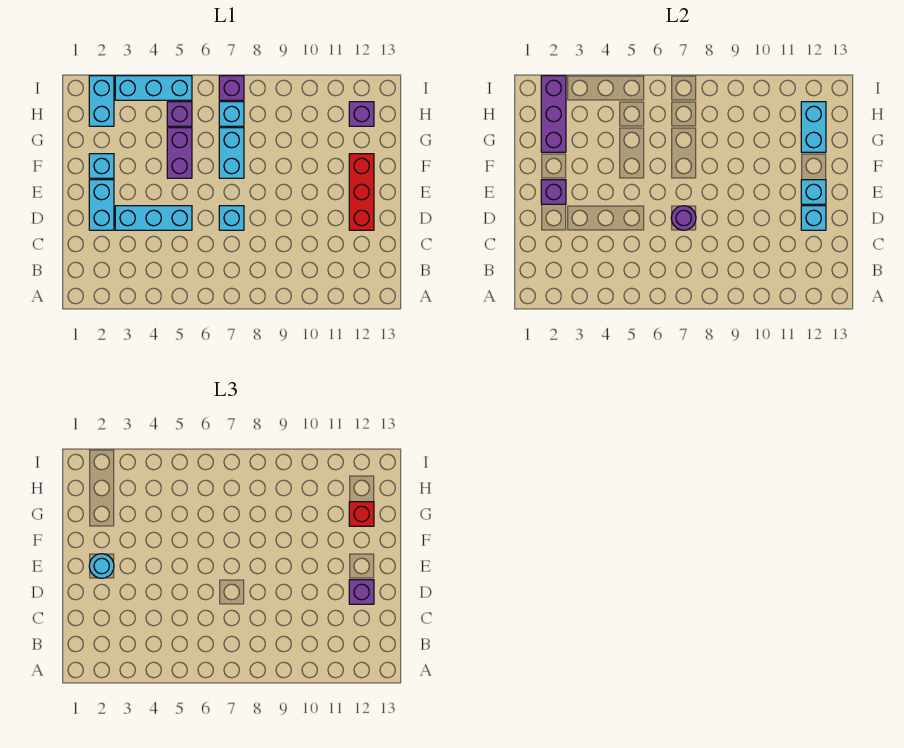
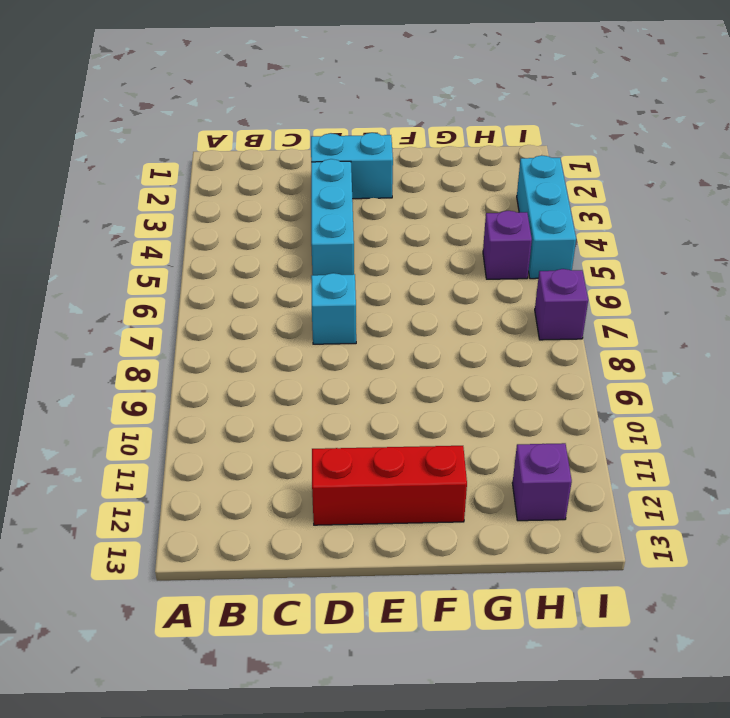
none -> cyan brick F2 level 1
none -> purple brick F5:G5 level 1
none -> cyan brick F7:G7 level 1

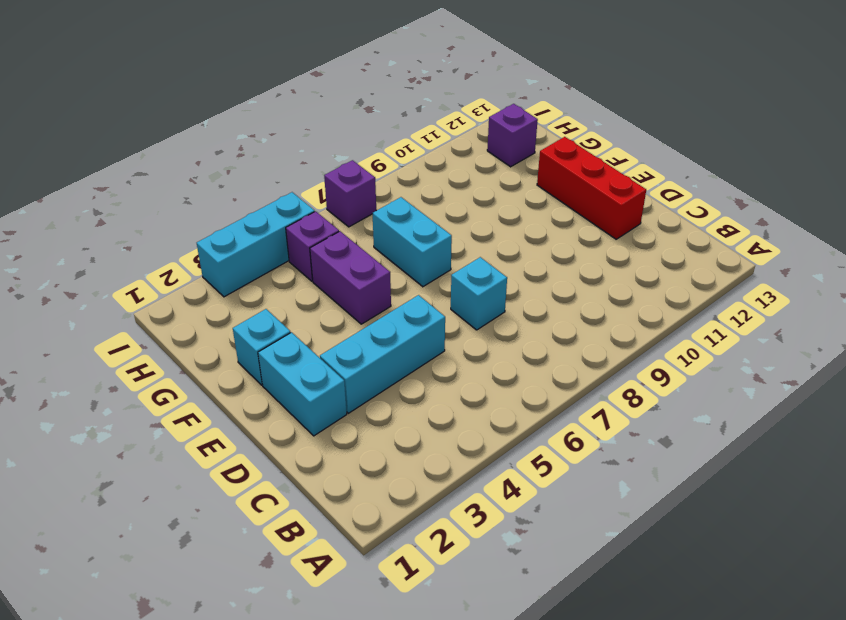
none -> cyan brick H2:I2 level 1
none -> cyan brick H7 level 1
none -> purple round brick D7 level 2

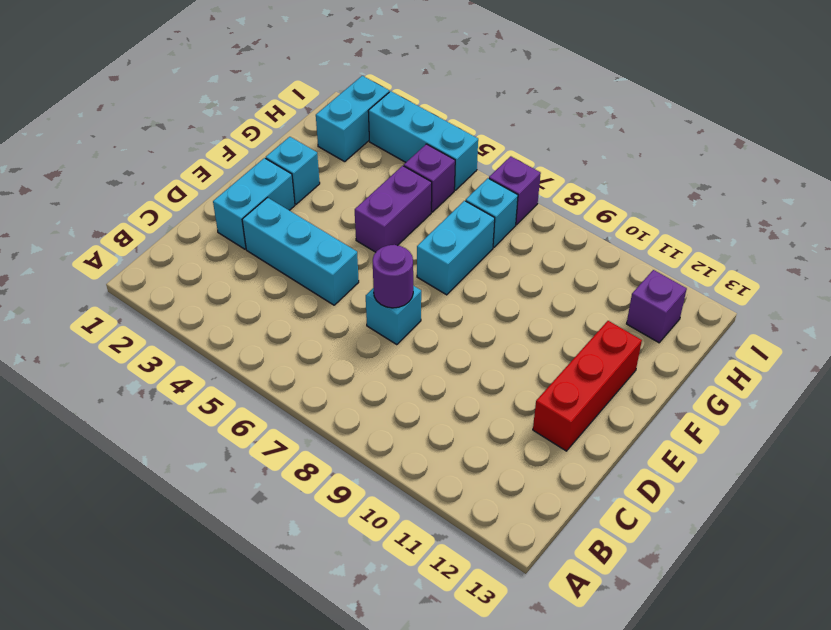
none -> cyan brick D12 level 2
none -> purple brick E2 level 2
none -> cyan brick E12 level 2

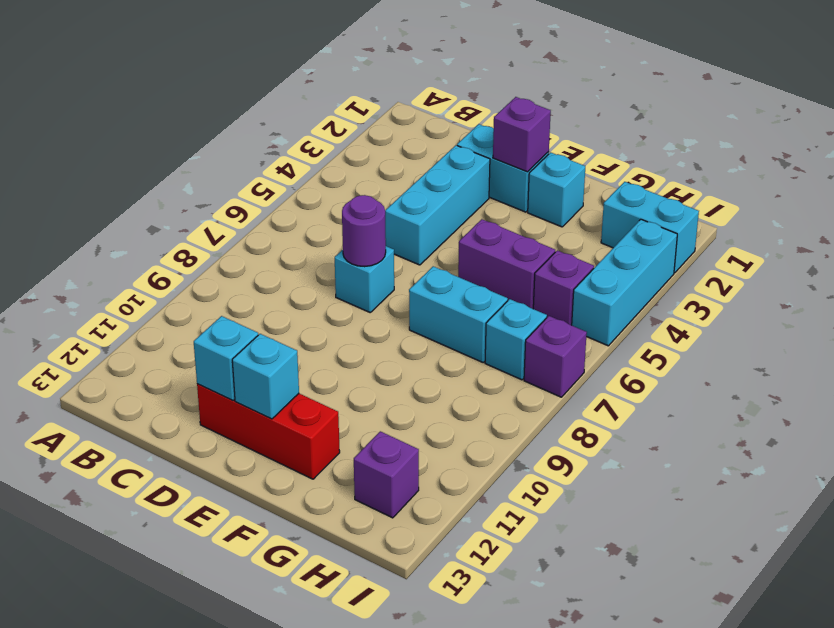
none -> purple brick G2:I2 level 2
none -> cyan brick G12:H12 level 2
none -> purple brick D12 level 3

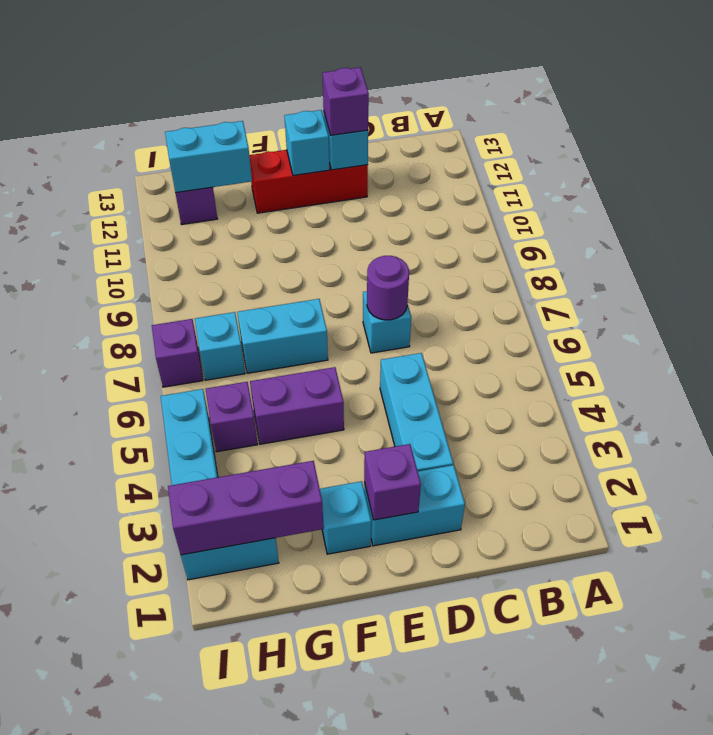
none -> cyan round brick E2 level 3
none -> red brick G12 level 3

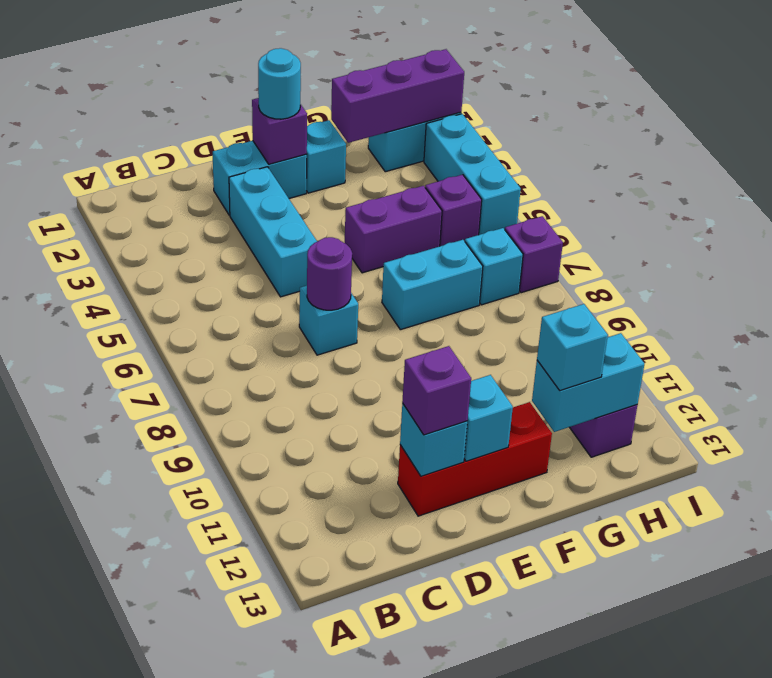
cyan brick G12 level 3 -> red brick G12 level 3

